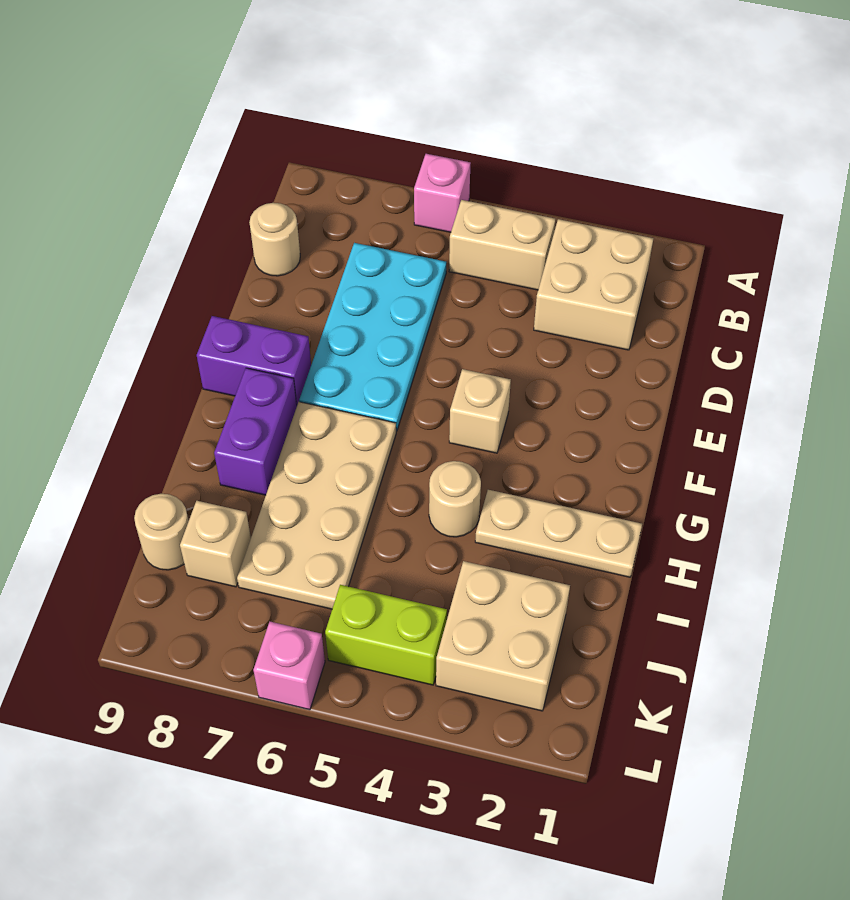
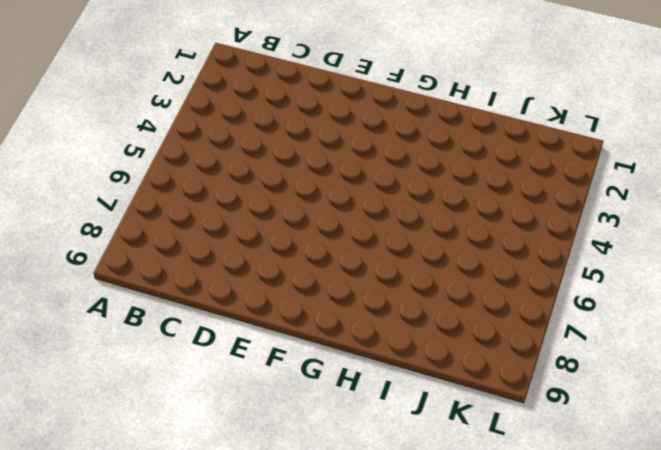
none -> pink brick A6 level 1
none -> tan brick B2:C3 level 1
none -> tan brick B4:B5 level 1

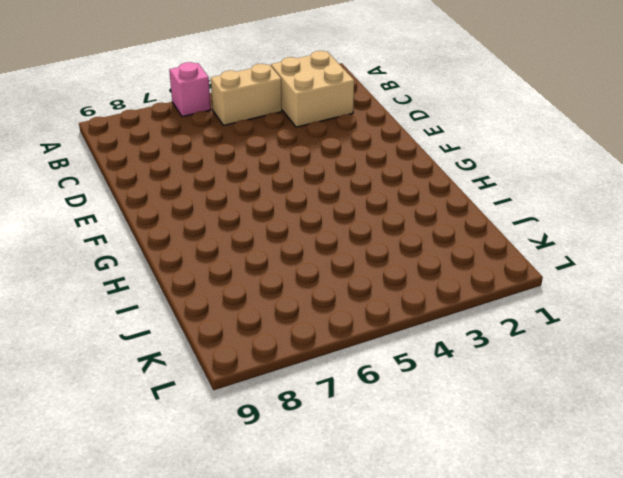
none -> cyan plate C6:F7 level 1
none -> tan round brick C9 level 1
none -> tan brick F4 level 1

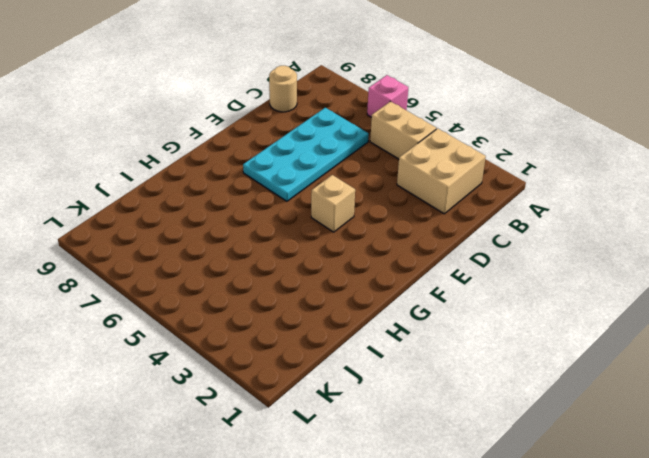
none -> purple brick F8:F9 level 1
none -> tan plate G6:J7 level 1
none -> purple brick G8:H8 level 1

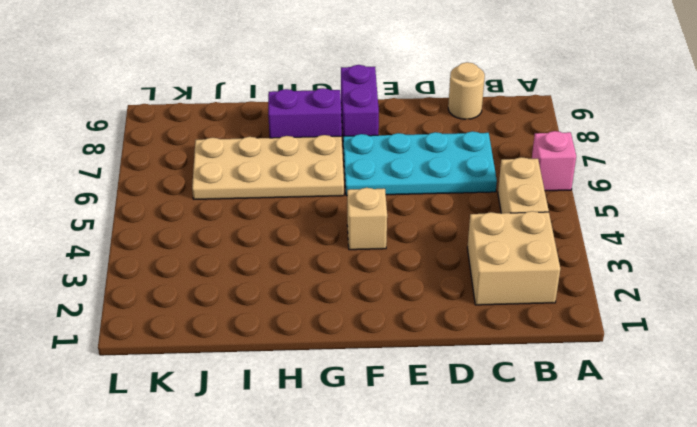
none -> tan plate H1:H3 level 1
none -> tan round brick H4 level 1
none -> tan brick J2:K3 level 1

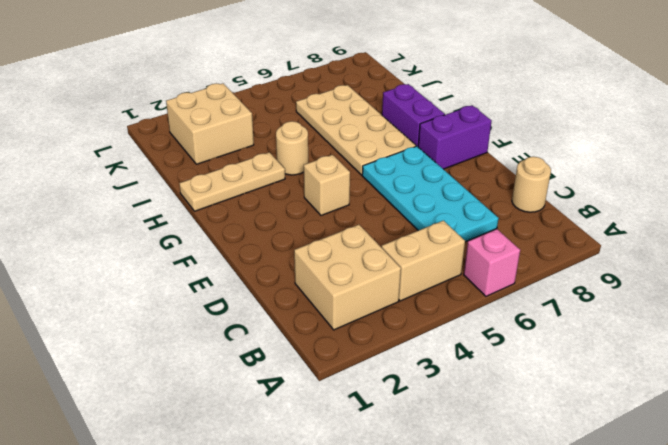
none -> tan brick J8 level 1
none -> tan round brick J9 level 1
none -> lime brick K4:K5 level 1

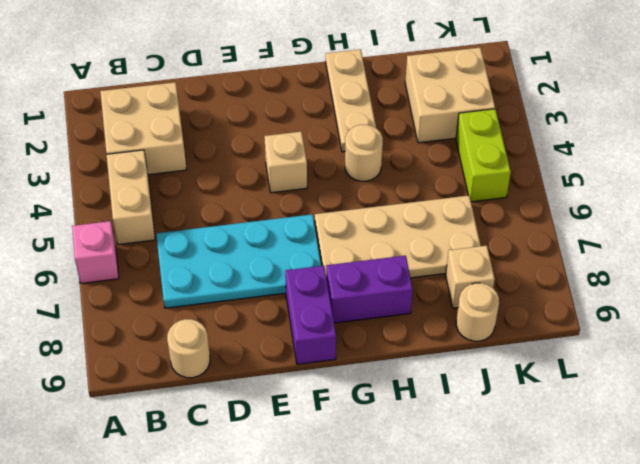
none -> pink brick L6 level 1

